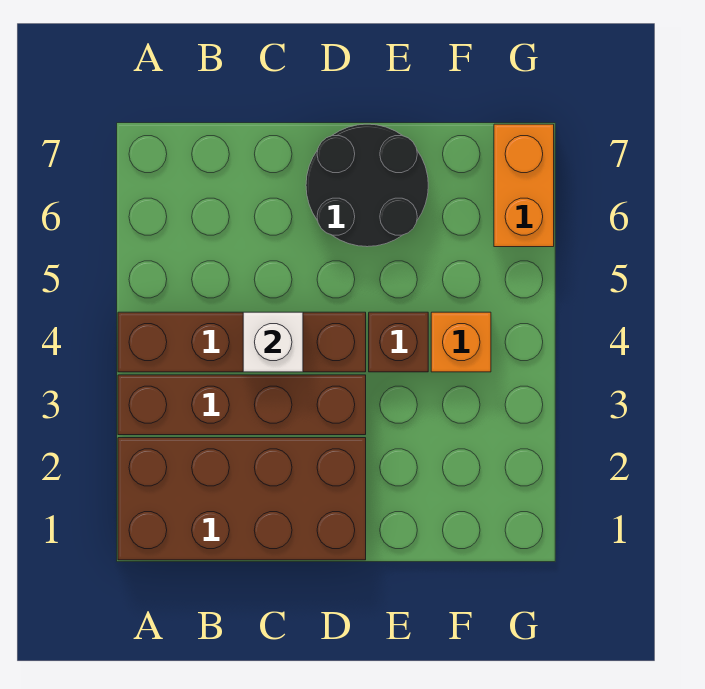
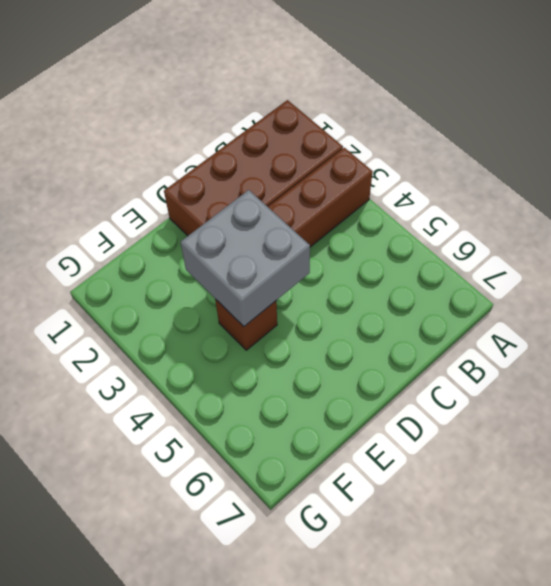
grey brick D3:E4 level 2 -> none
none -> brown brick A4:D4 level 1
none -> black round brick D6:E7 level 1

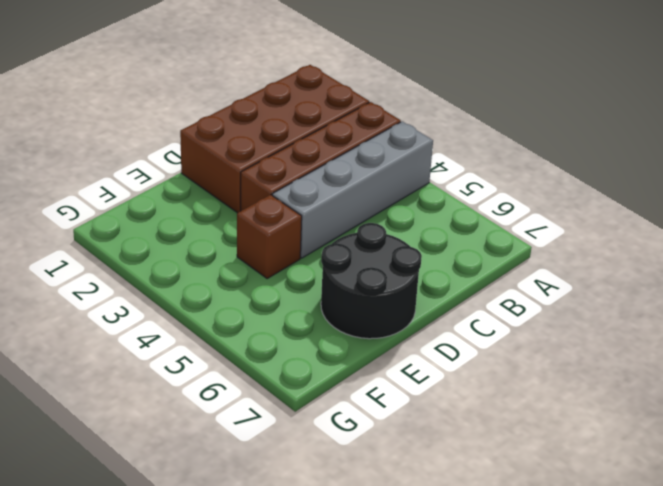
grey brick A4:D4 level 1 -> brown brick A4:D4 level 1
none -> orange brick F4 level 1
none -> orange brick G6:G7 level 1

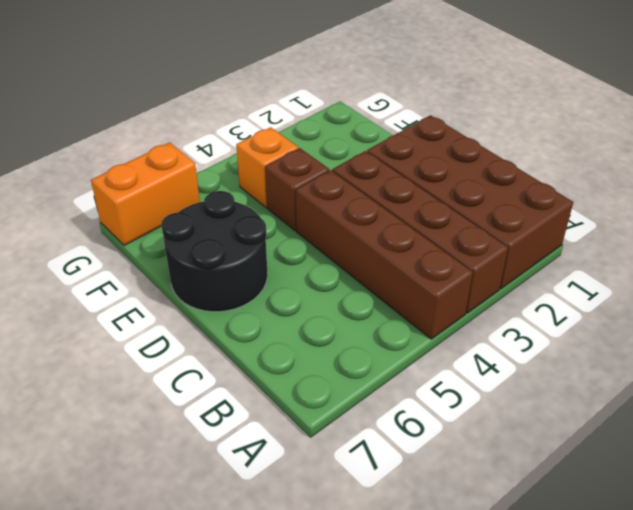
none -> white brick C4 level 2

